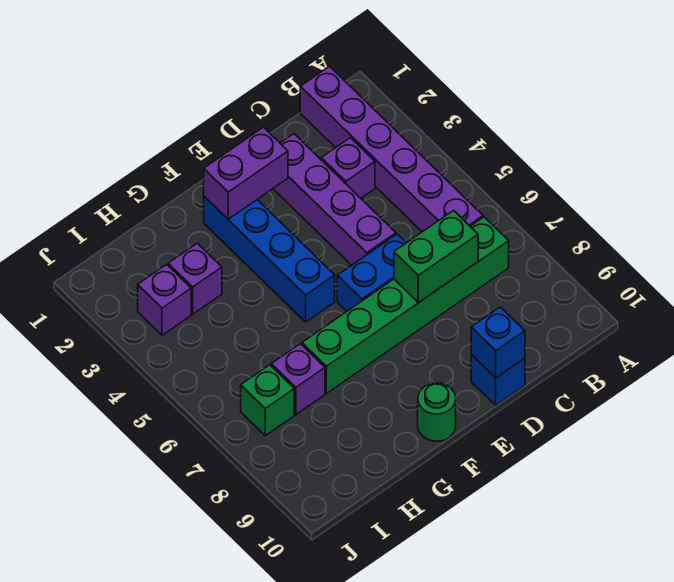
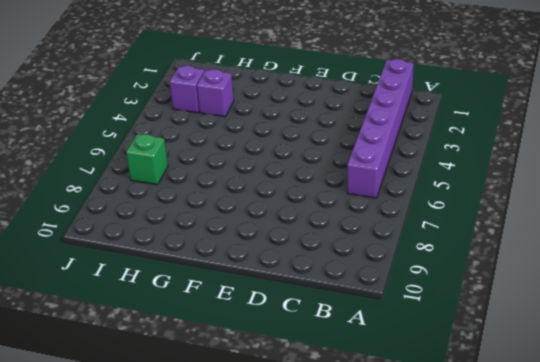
none -> green brick B7:G7 level 1
none -> purple brick C3 level 1
none -> purple brick D2:D5 level 1

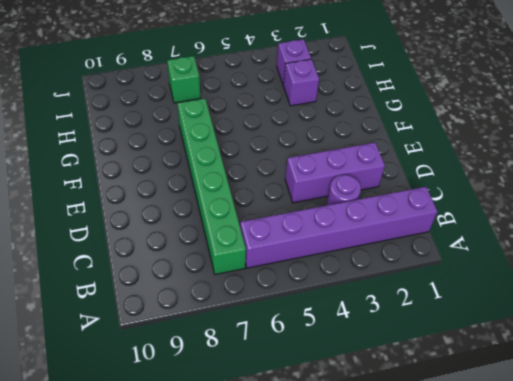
purple round brick C3 level 1 -> purple brick C3 level 1
purple brick D2:D4 level 1 -> purple brick D2:D5 level 1
none -> blue brick D6:E6 level 1
none -> blue brick D10 level 1
none -> blue brick F2:F5 level 1

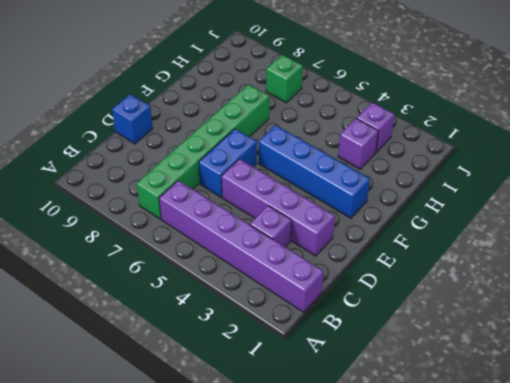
none -> green round brick F10 level 1
none -> purple brick H7 level 1
none -> green brick C7:D7 level 2

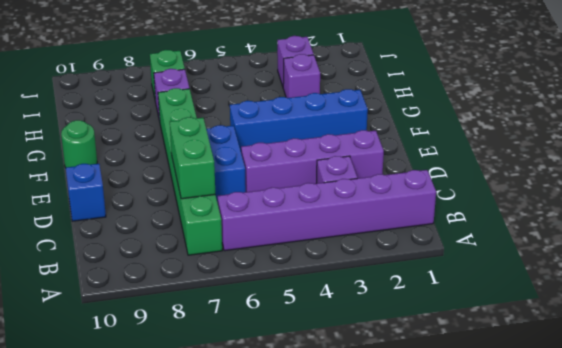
none -> blue brick D10 level 2
none -> purple brick E2:F2 level 2

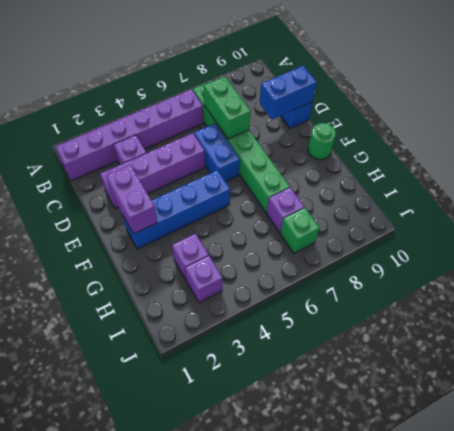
blue brick D9:D10 level 2 -> blue brick D10 level 2

